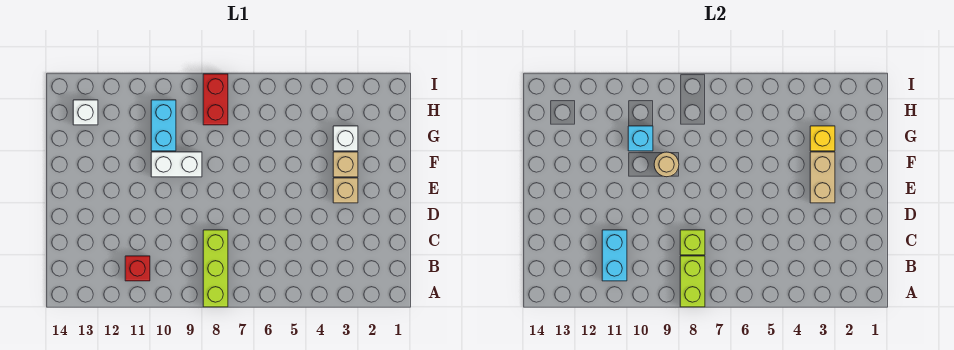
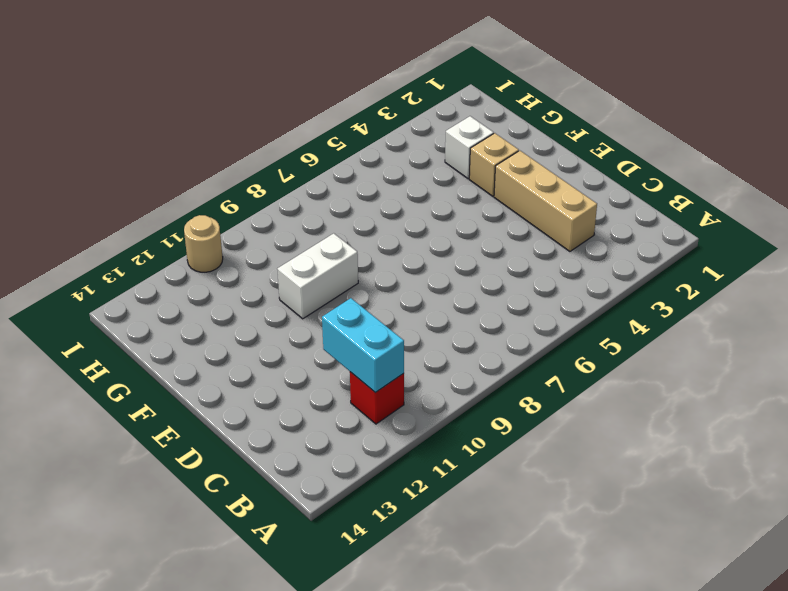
tan brick C3:E3 level 1 -> tan brick E3 level 1
tan round brick I11 level 1 -> tan round brick F9 level 2
none -> lime brick A8:C8 level 1
none -> cyan brick G10:H10 level 1
none -> red brick H8:I8 level 1

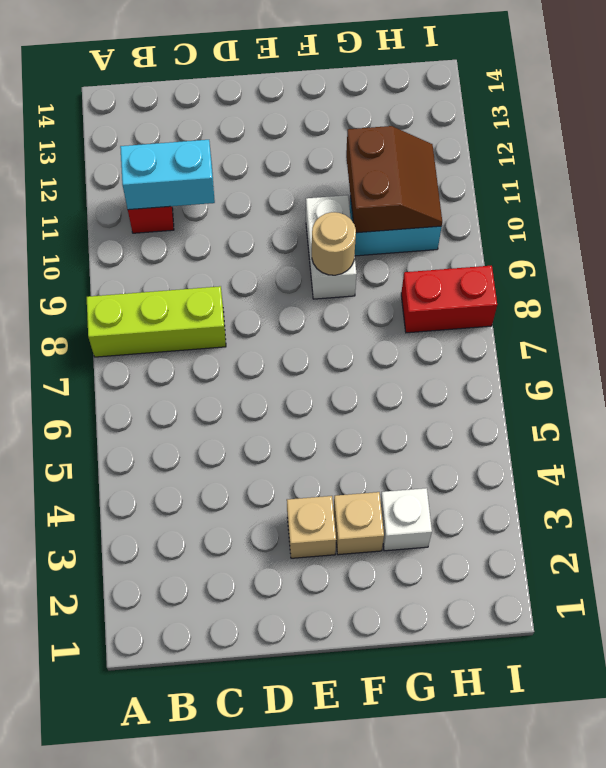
brown slope G10:H11 level 2 top G -> cyan brick G10 level 2
none -> white brick H13 level 1
none -> lime brick A8:B8 level 2
none -> lime brick C8 level 2

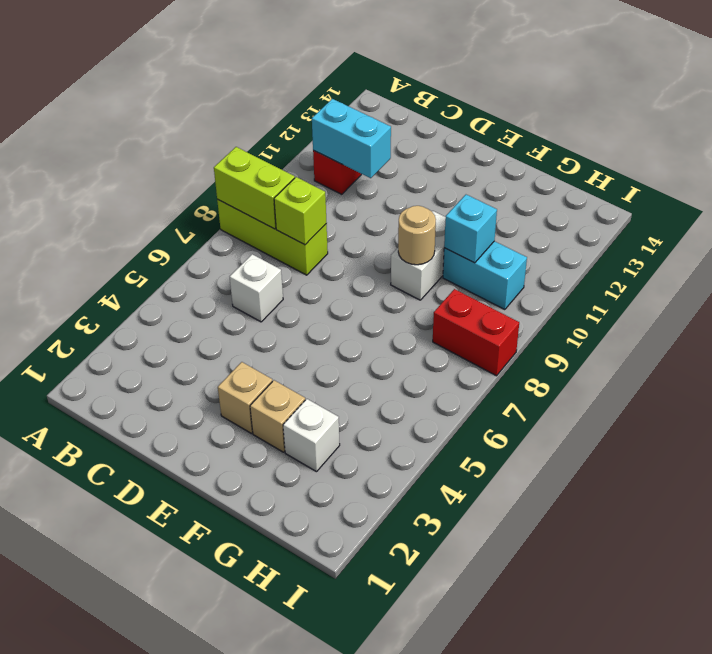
white brick C6 level 1 -> white brick H13 level 1
none -> tan brick E3:F3 level 2
none -> yellow brick G3 level 2

